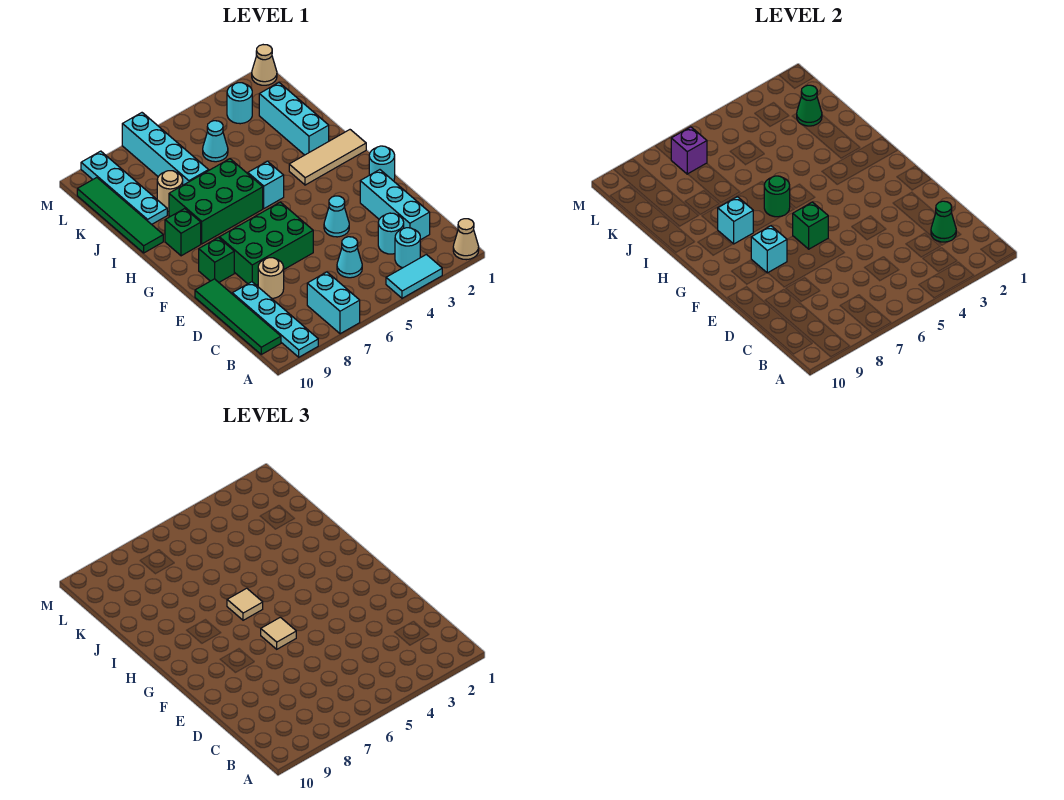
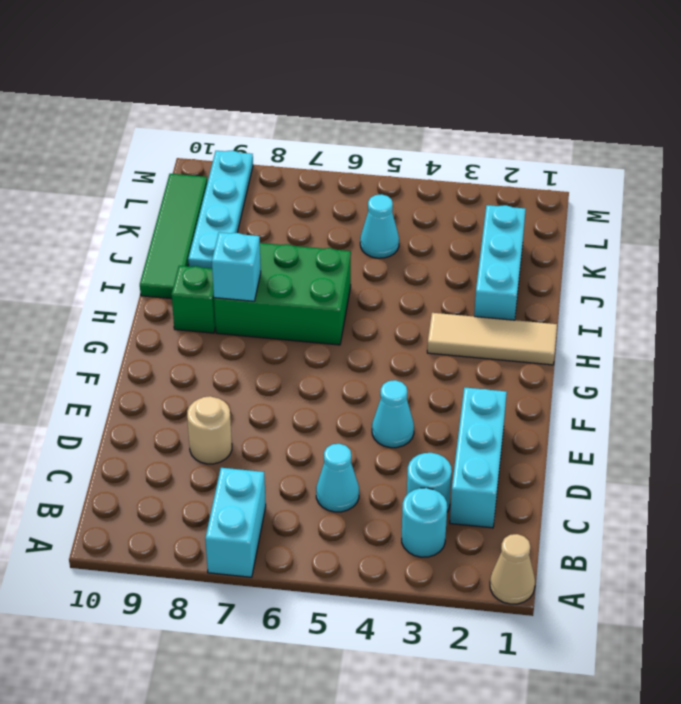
none -> cyan tile A3:A4 level 1
none -> cyan plate A9:D9 level 1
none -> green tile B10:E10 level 1
none -> green brick E6:F8 level 1

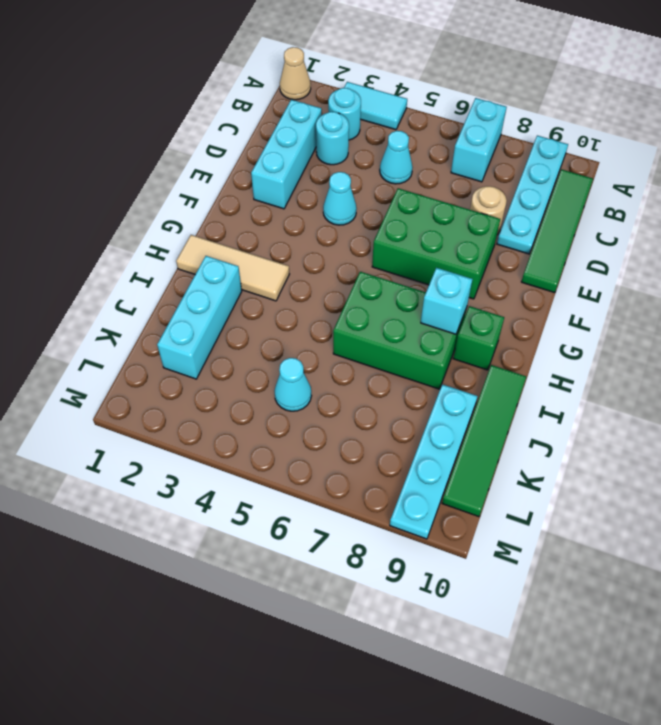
none -> cyan round brick F1 level 1
none -> green brick F9 level 1
none -> cyan brick H5 level 1
none -> cyan brick J7:M7 level 1

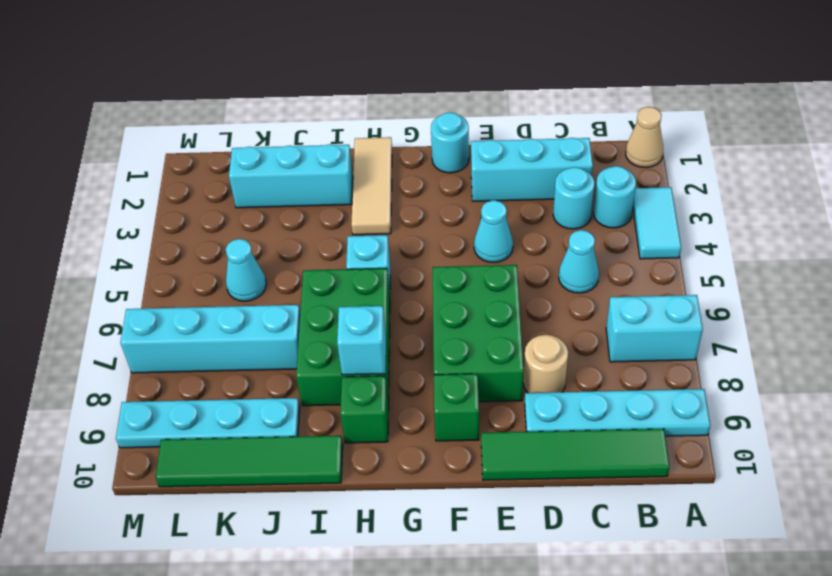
none -> tan round brick J8 level 1
none -> cyan round brick L3 level 1
none -> tan cone M1 level 1
none -> green cone C2 level 2

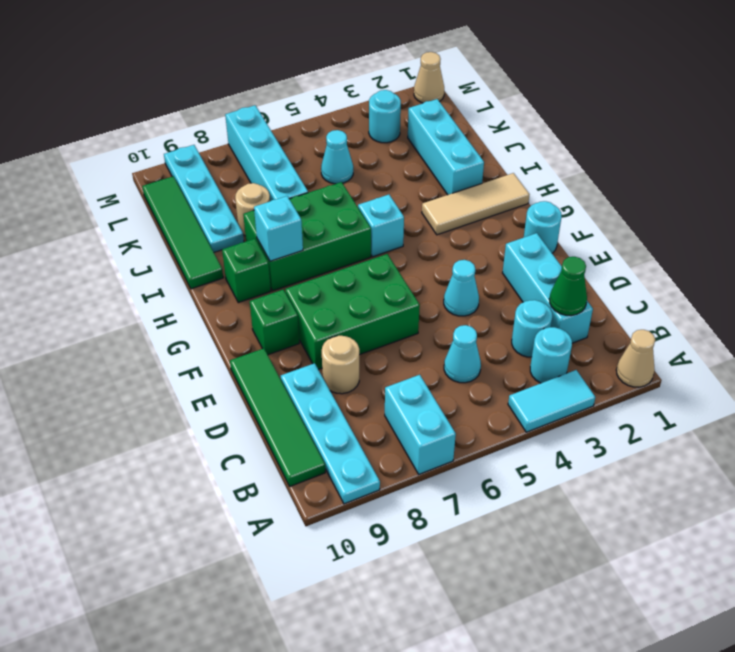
none -> green brick F6 level 2
none -> cyan brick F8 level 2
none -> green round brick H6 level 2
none -> green cone K2 level 2

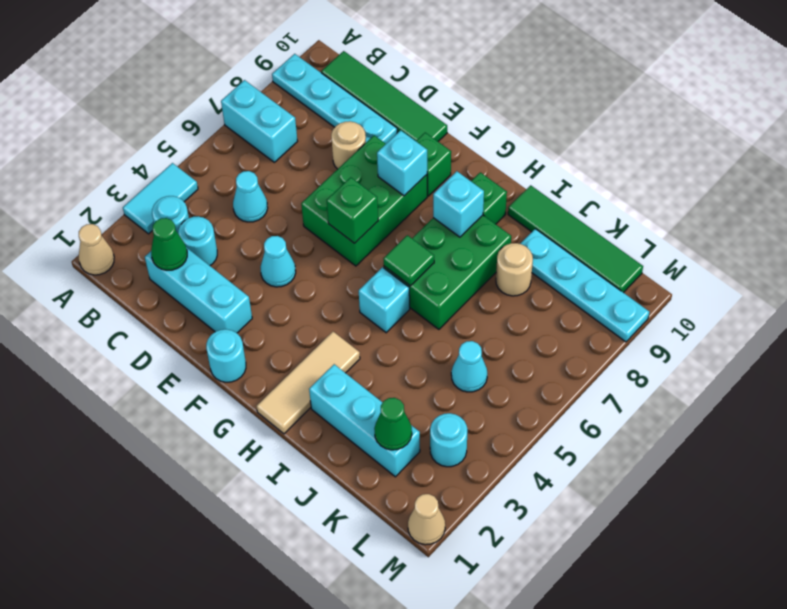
green tile H6 level 2 -> green round brick H6 level 2
none -> cyan brick J7:M7 level 1
none -> purple brick L7 level 2
none -> tan tile F6 level 3
none -> tan tile H6 level 3

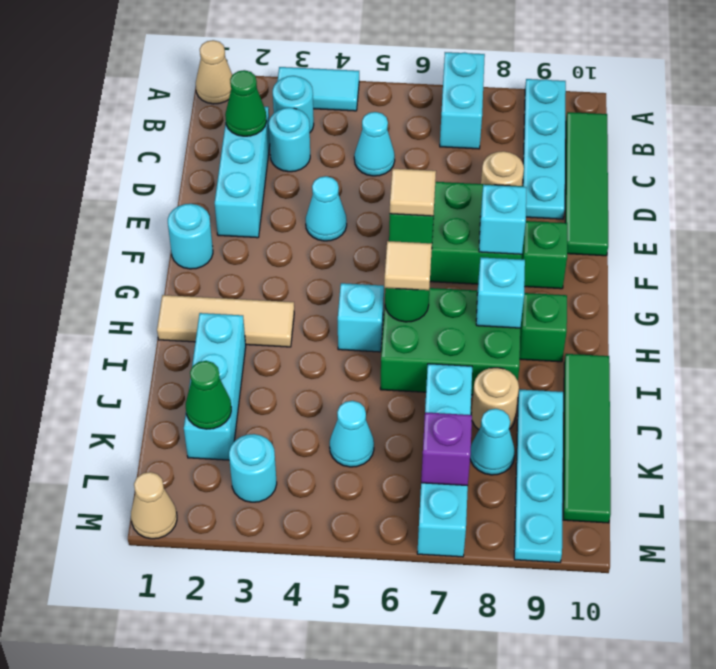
cyan cone K8 level 1 -> none

